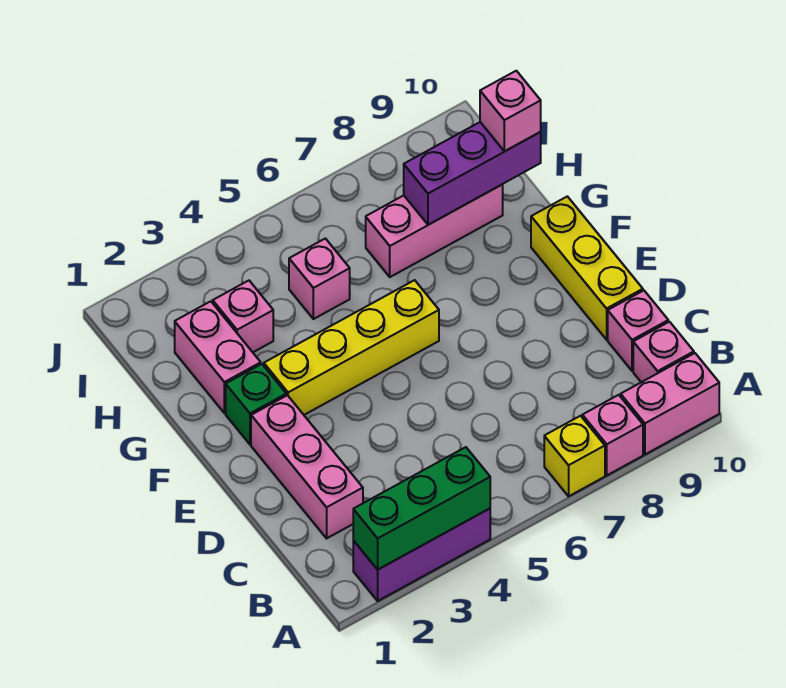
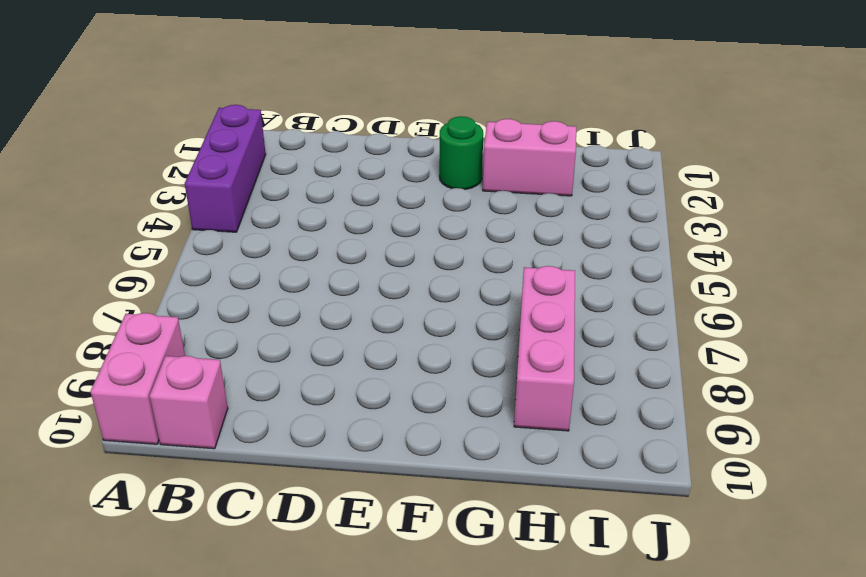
green round brick F2 level 1 -> green brick F2 level 1
none -> yellow brick A7 level 1
none -> pink brick A8 level 1
none -> pink brick C2:E2 level 1

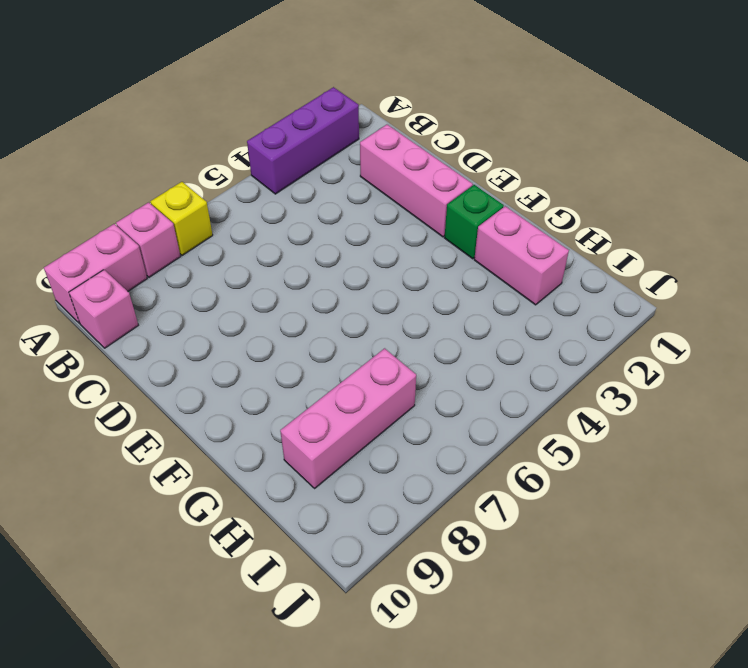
none -> pink brick C10 level 1
none -> yellow brick D10:F10 level 1
none -> yellow brick F3:F6 level 1

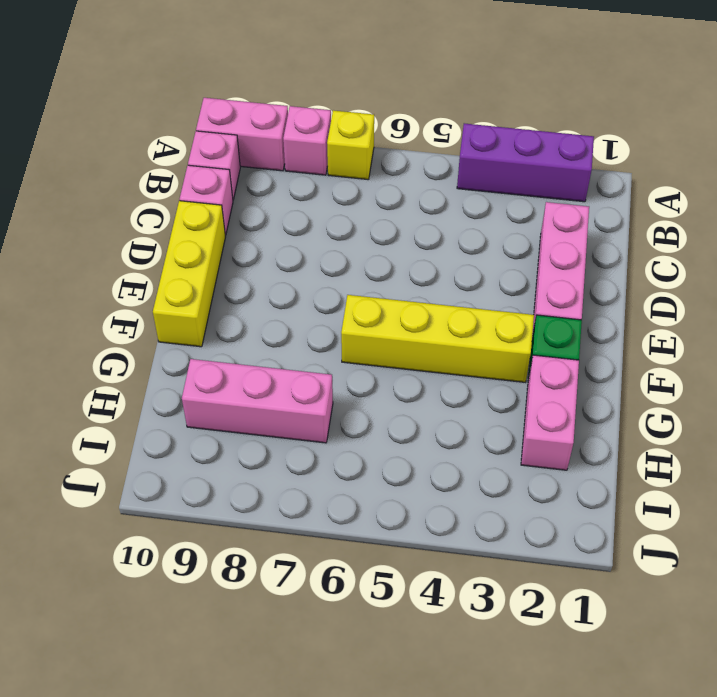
none -> pink brick H3 level 1
none -> pink brick H5 level 1
none -> green brick A2:A4 level 2

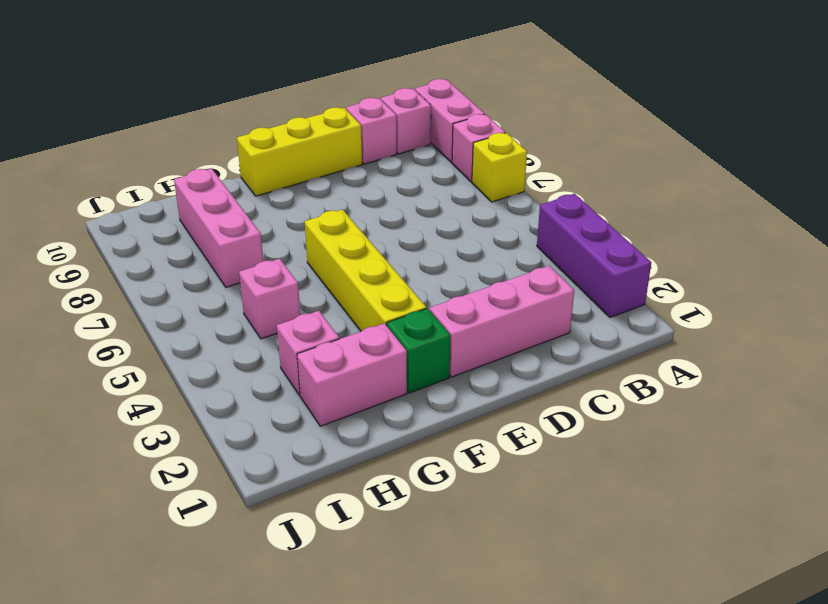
none -> green brick A2:A4 level 2
none -> purple brick H8:H10 level 2
none -> pink brick H10 level 3

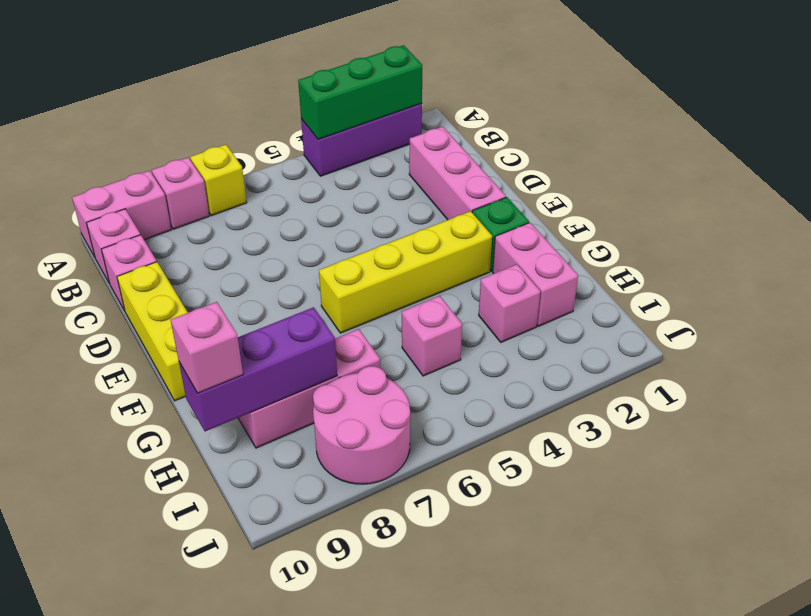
pink round brick I7:J8 level 1 -> none

